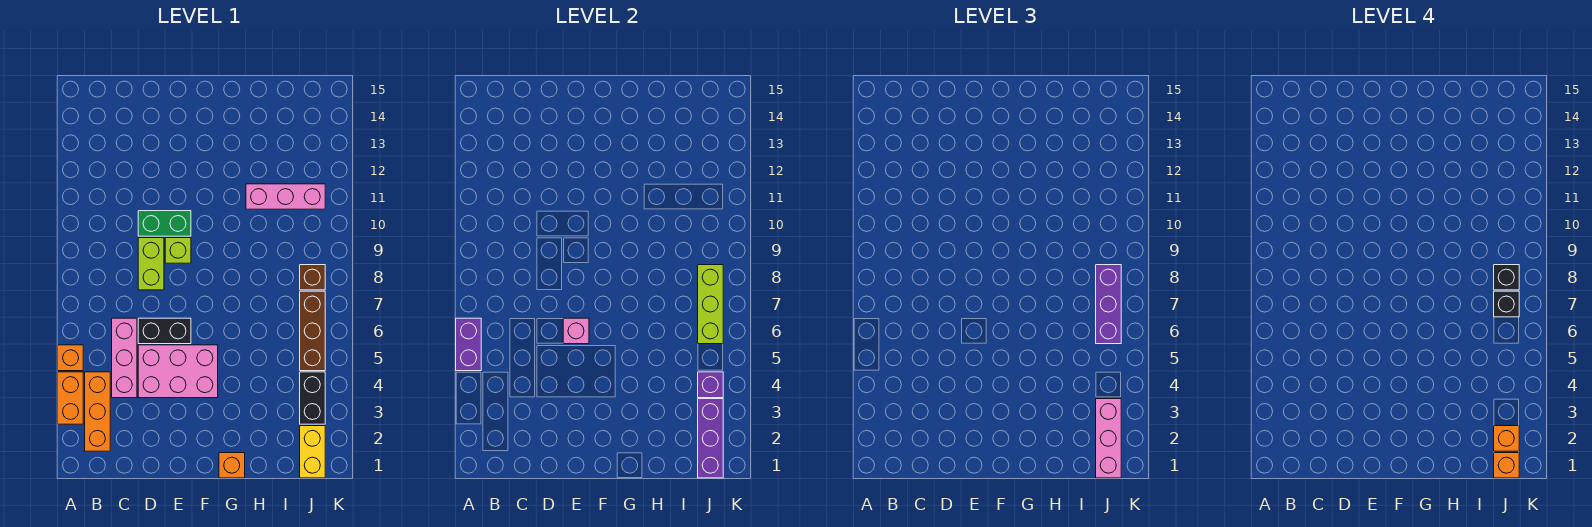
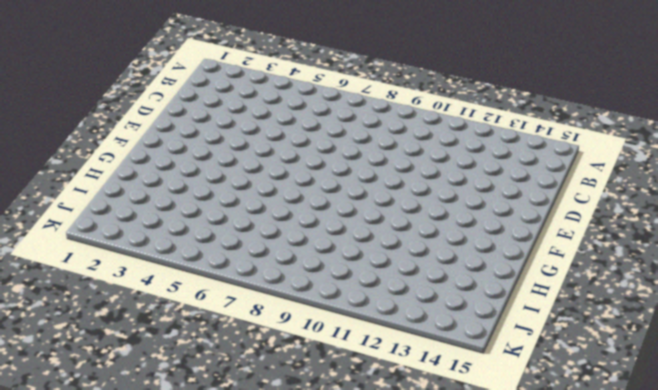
none -> orange brick A3:A4 level 1
none -> orange brick A5 level 1
none -> orange brick B2:B4 level 1

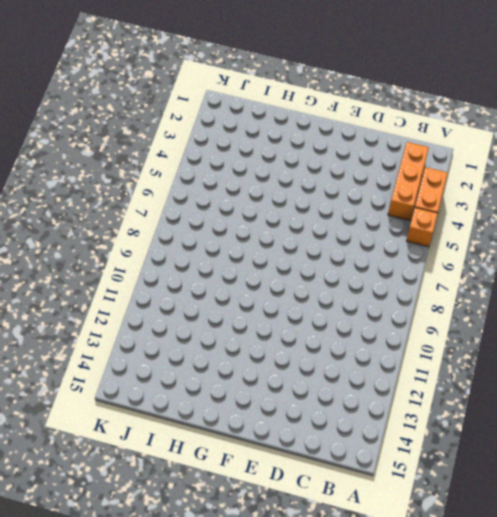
none -> pink brick C4:C6 level 1
none -> pink brick D4:F5 level 1
none -> black brick D6:E6 level 1

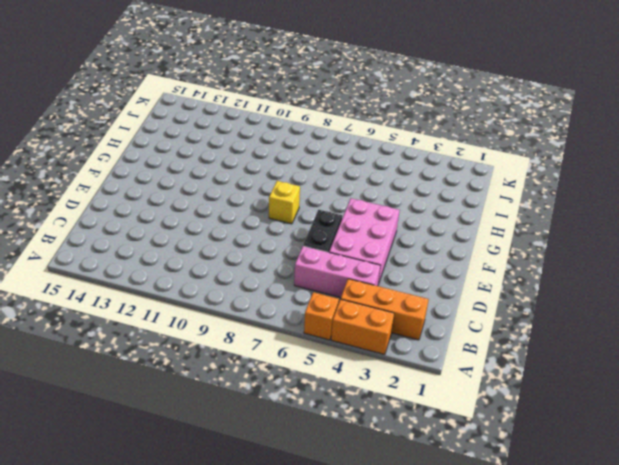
yellow brick F8 level 1 -> none
none -> lime brick D8:D9 level 1
none -> green brick D10:E10 level 1
none -> lime brick E9 level 1

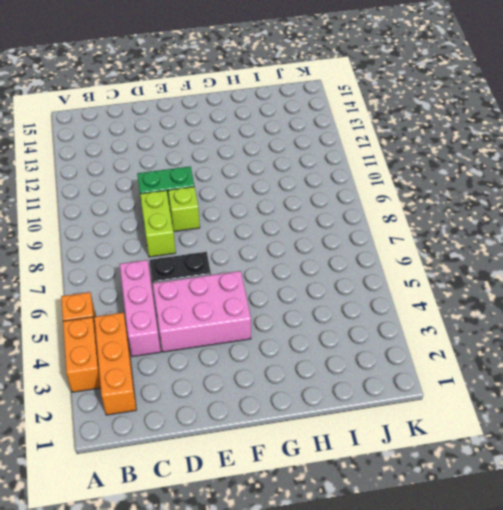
none -> orange brick G1 level 1
none -> pink brick H11:J11 level 1
none -> yellow brick J1:J2 level 1

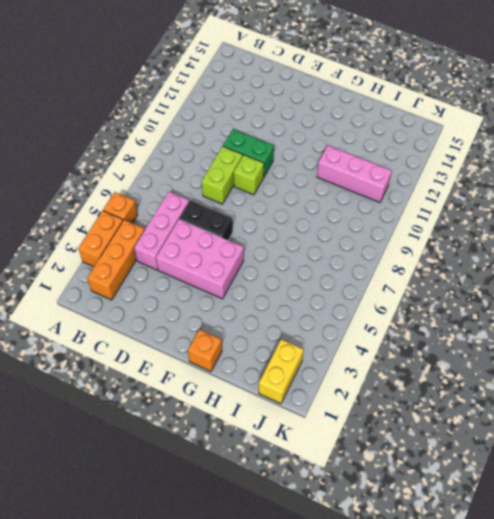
none -> black brick J3:J4 level 1
none -> brown brick J5:J7 level 1
none -> brown brick J8 level 1

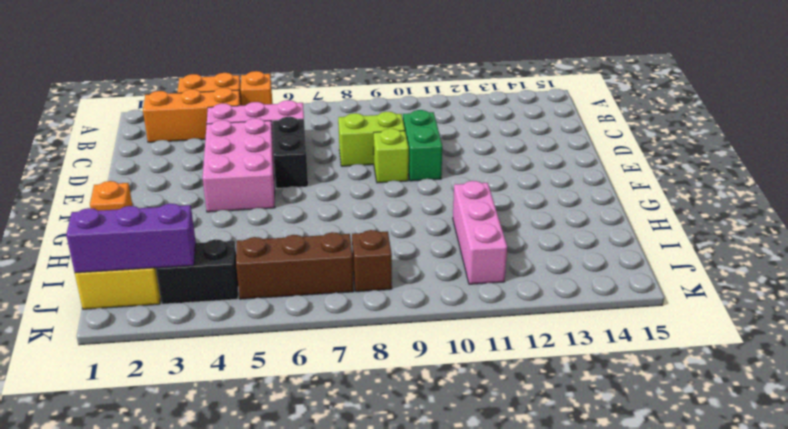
none -> purple brick A5:A6 level 2
none -> pink brick E6 level 2
none -> purple brick J4 level 2

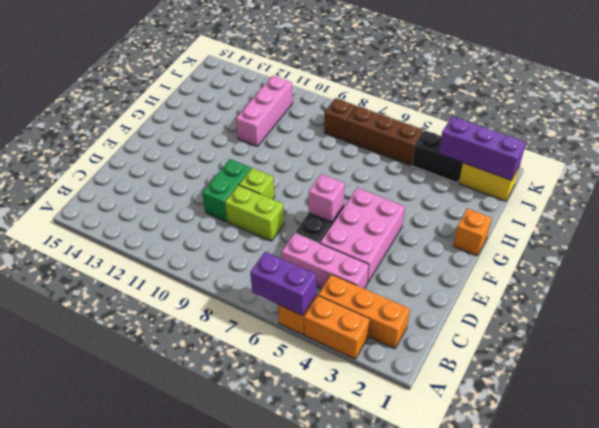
none -> purple brick J4 level 2
none -> lime brick J6:J8 level 2
none -> pink brick J1:J3 level 3

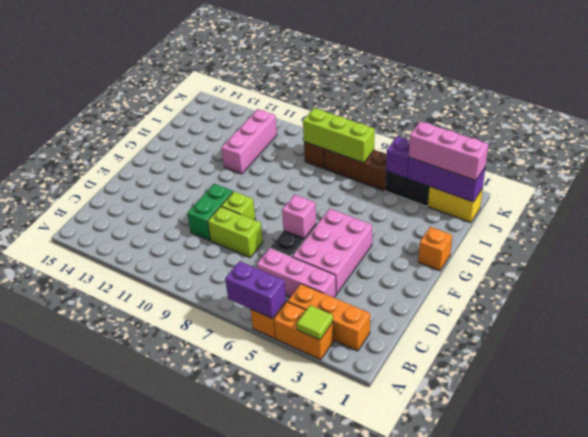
lime tile A3 level 2 -> none
none -> purple brick J6:J8 level 3
none -> orange brick J1 level 4
none -> orange brick J2 level 4

